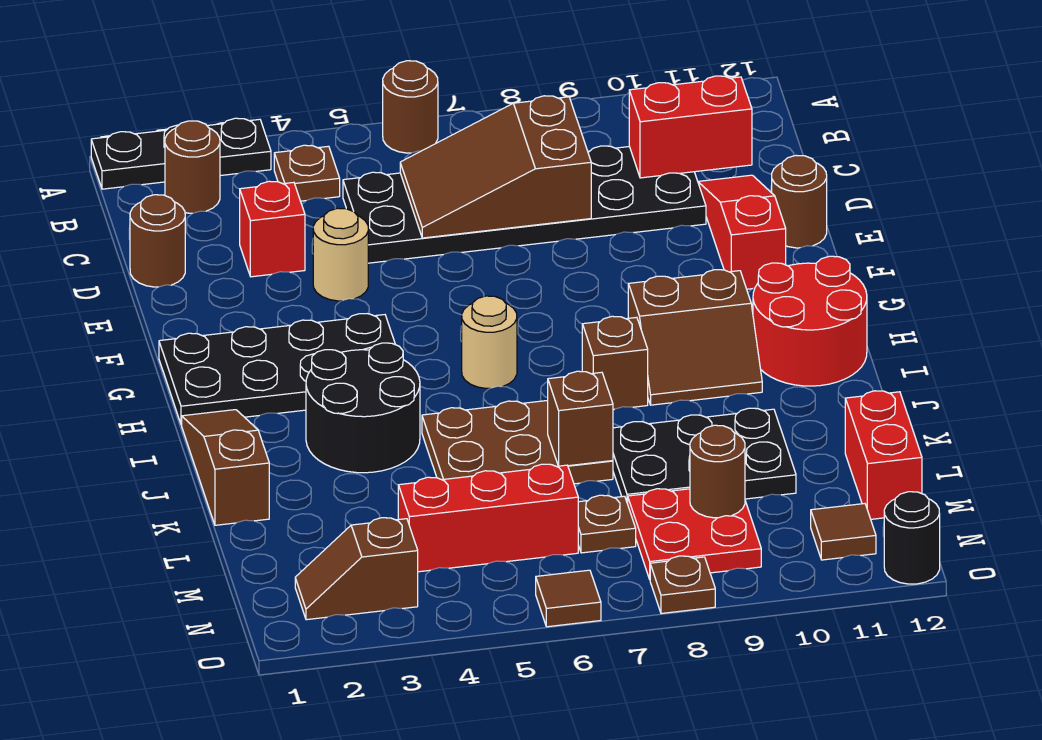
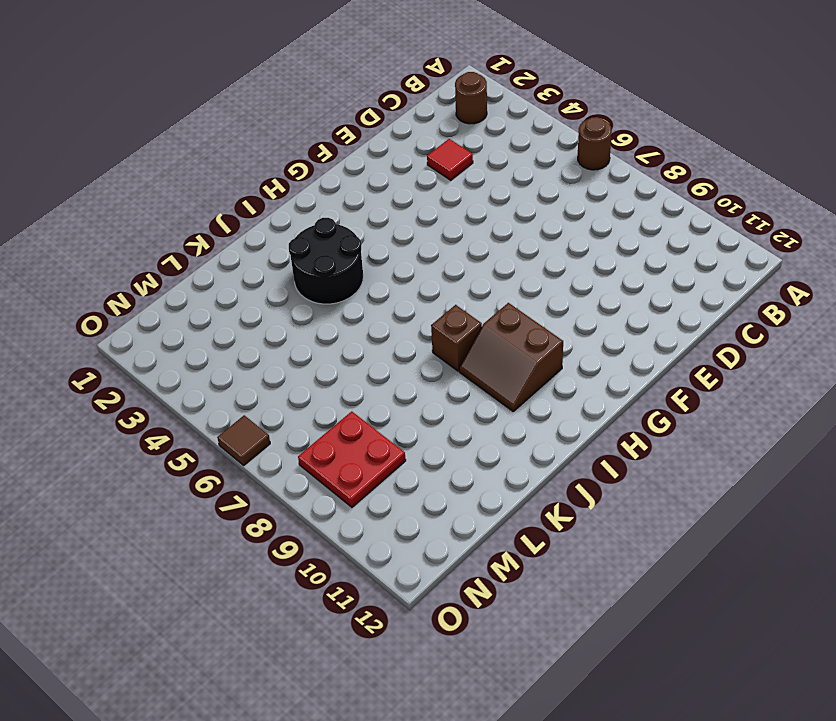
red tile D3 level 1 -> red brick D3 level 1
none -> black plate A1:A3 level 1
none -> brown plate B4 level 1
none -> black plate C5:D10 level 1
none -> brown round brick D1 level 1

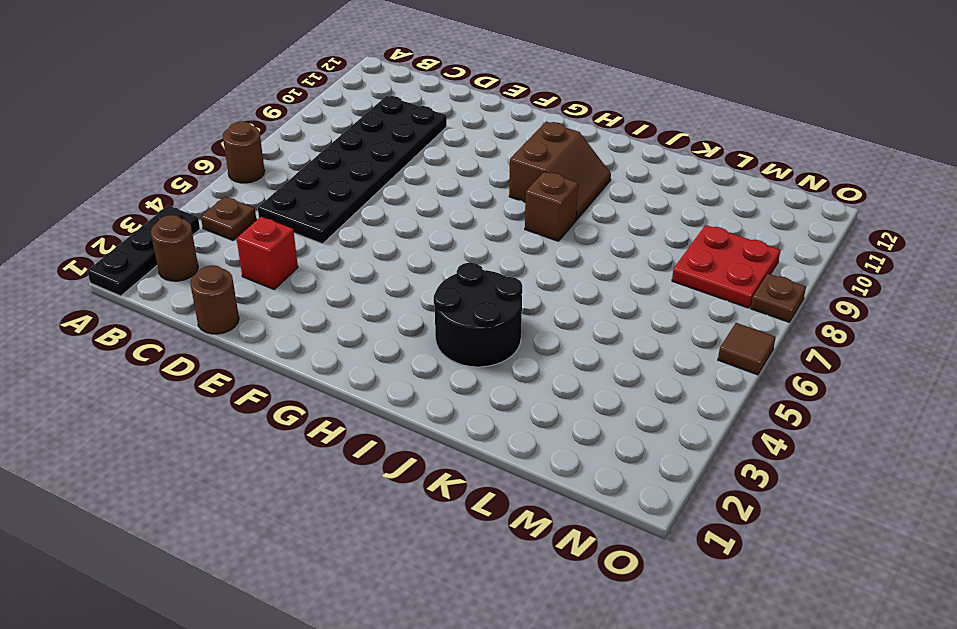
none -> red slope D11:F11 level 1 top F
none -> tan round brick E4 level 1
none -> brown round brick E12 level 1
none -> black plate G1:H4 level 1

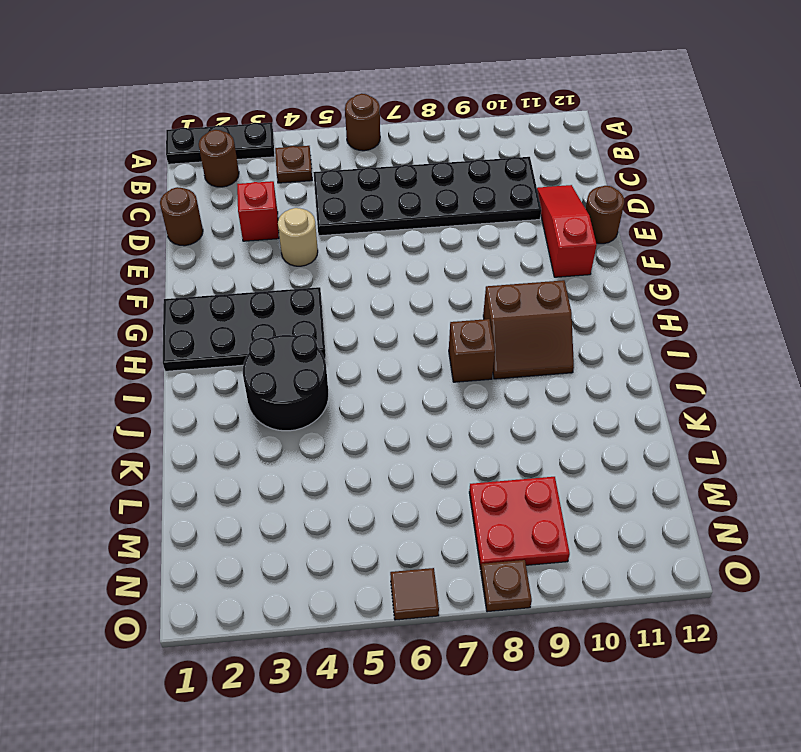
none -> tan round brick H6 level 1
none -> red round brick H11:I12 level 1
none -> brown slope I1:K1 level 1 top K
none -> brown plate J5:K7 level 1

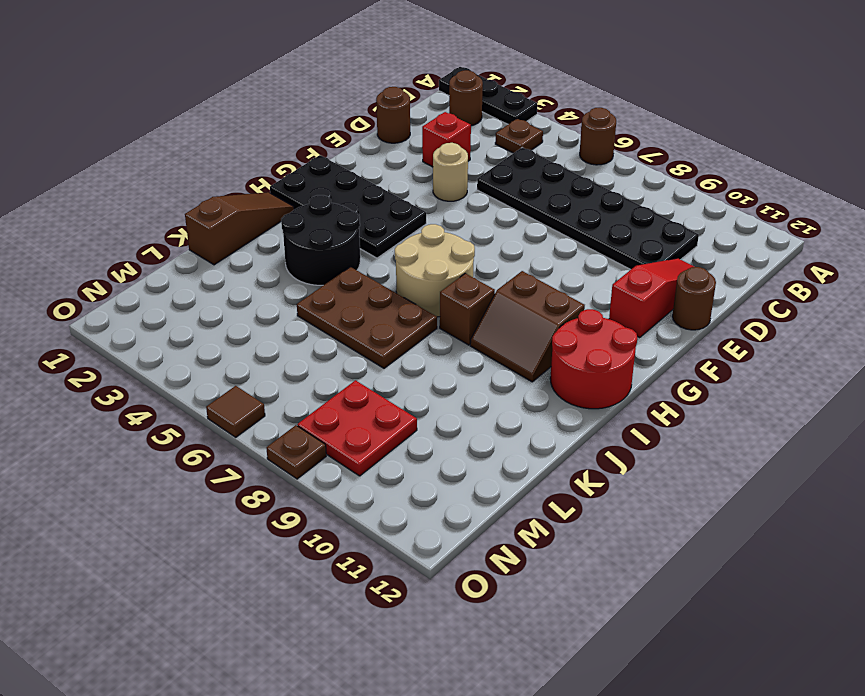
tan round brick H6:I7 level 1 -> tan round brick H6 level 1
none -> black plate K8:L10 level 1
none -> red brick L12:M12 level 1
none -> red brick M4:M6 level 1
none -> brown plate M7 level 1

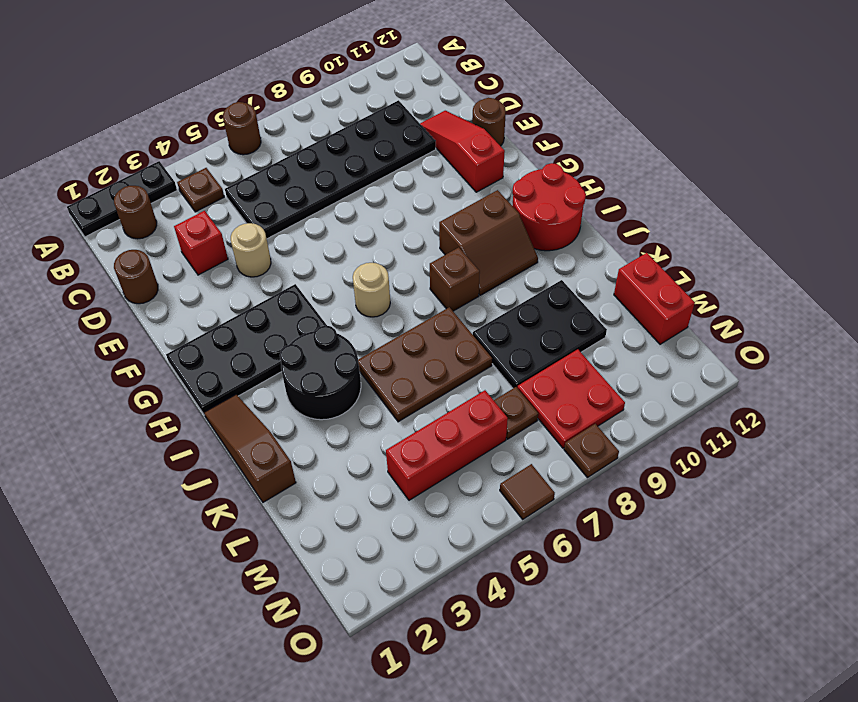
none -> brown slope N2:N3 level 1 top 3
none -> brown tile N11 level 1
none -> black round brick O12 level 1
none -> brown slope C6:D8 level 2 top 8

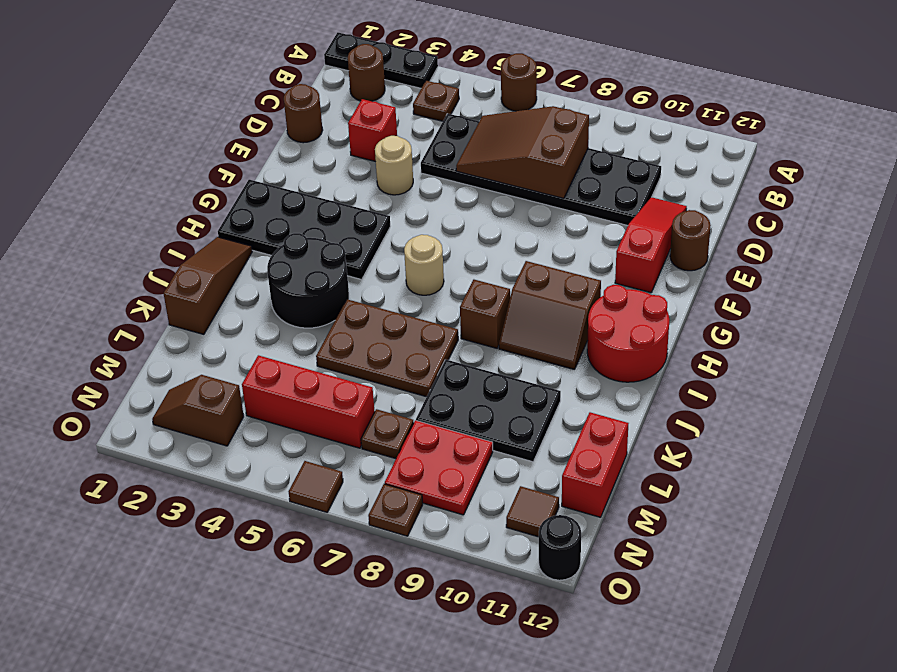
none -> red brick C10:C11 level 2
none -> brown brick K7 level 2
none -> brown round brick M9 level 2

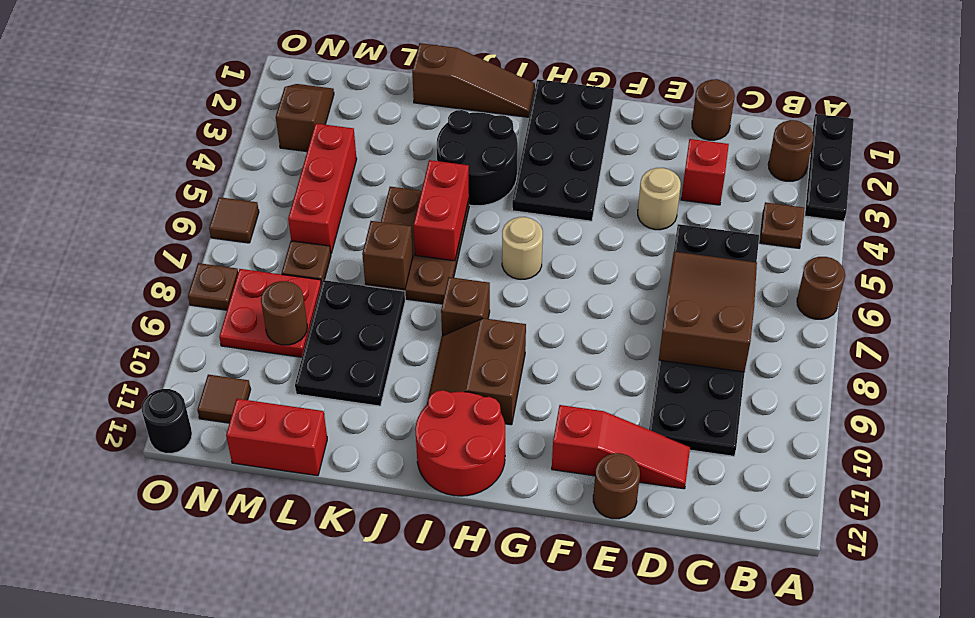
red brick J5:J6 level 2 -> red brick C10:C11 level 2

